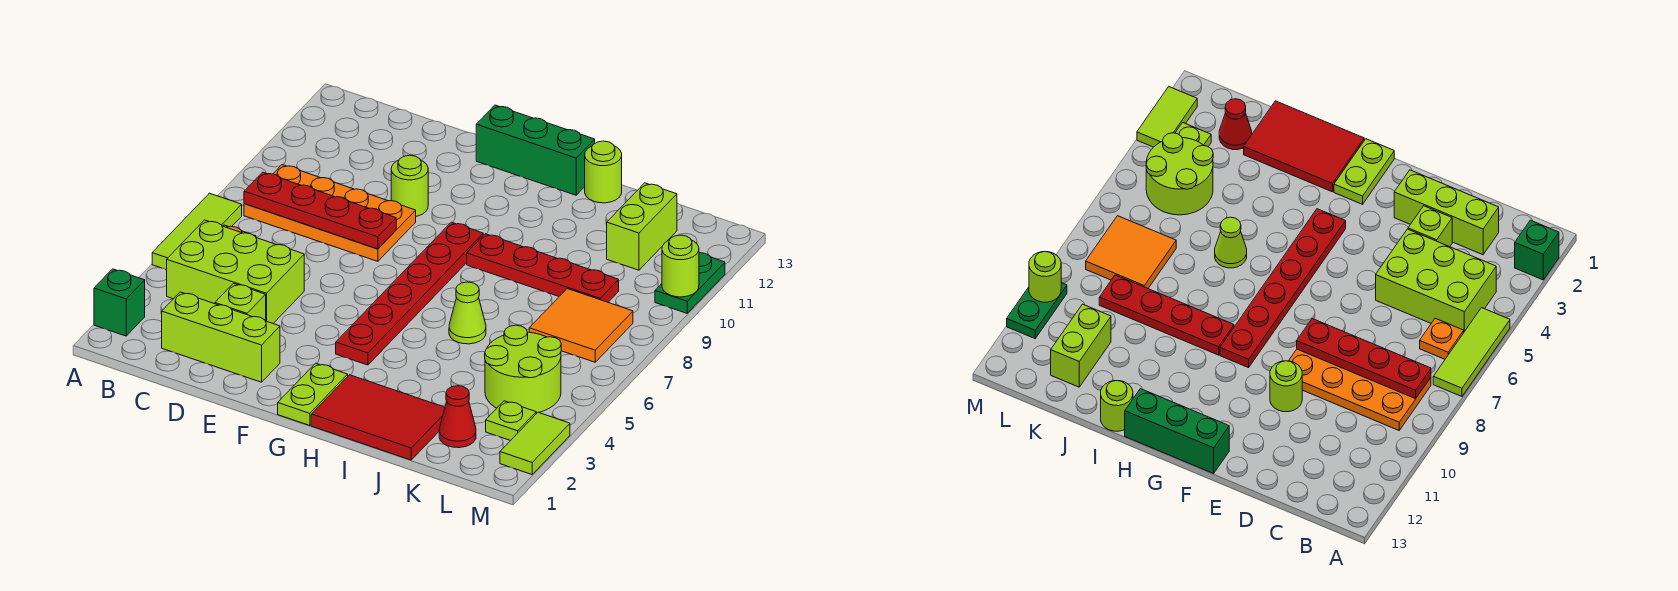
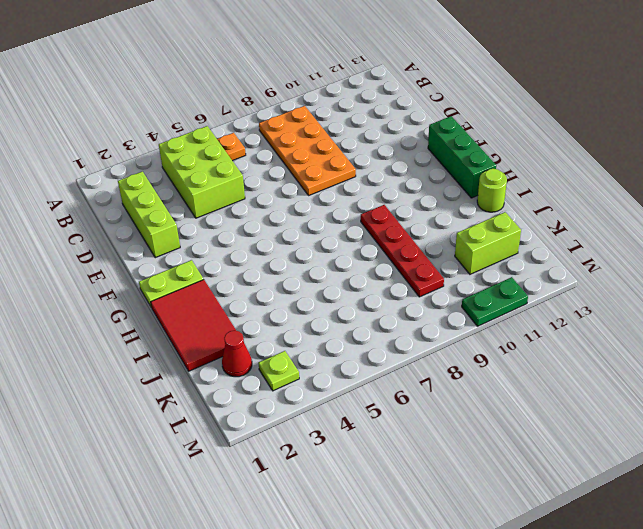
none -> green brick A2 level 1
none -> lime tile A5:A7 level 1
none -> lime brick D3 level 1

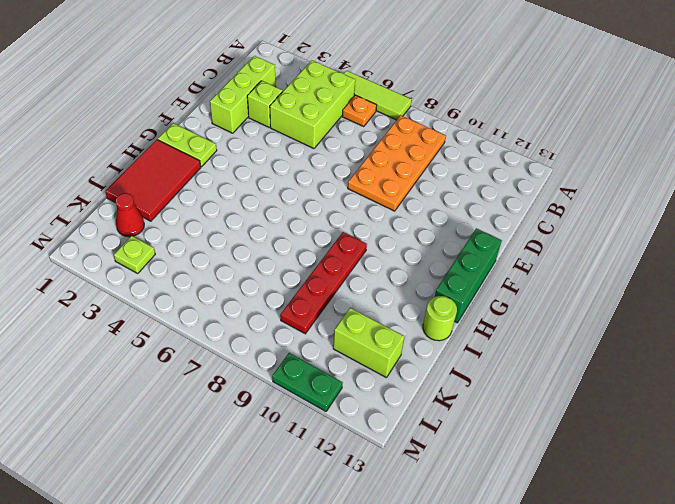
none -> green brick A2 level 1
none -> lime round brick E10 level 1
none -> red plate G4:G9 level 1

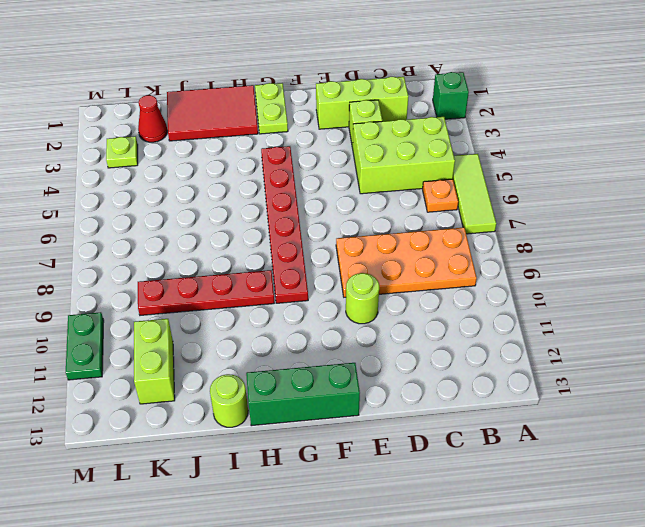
none -> lime cone I6 level 1
none -> lime round brick K4:L5 level 1
none -> orange tile K7:L8 level 1

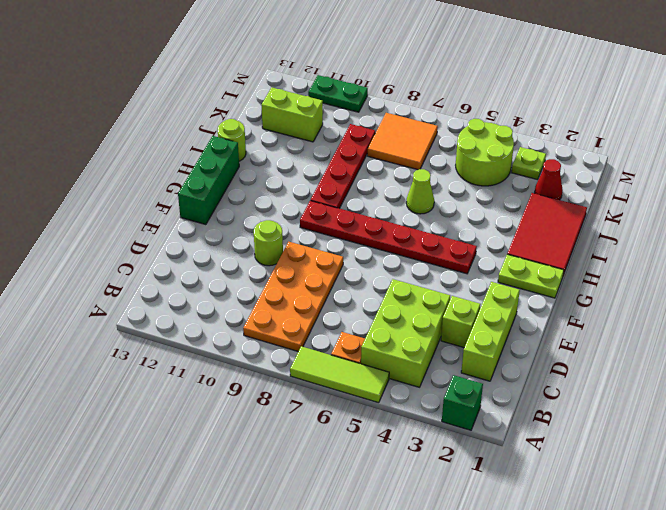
none -> lime tile M2:M3 level 1
none -> red plate B8:E8 level 2
none -> lime round brick M10 level 2

